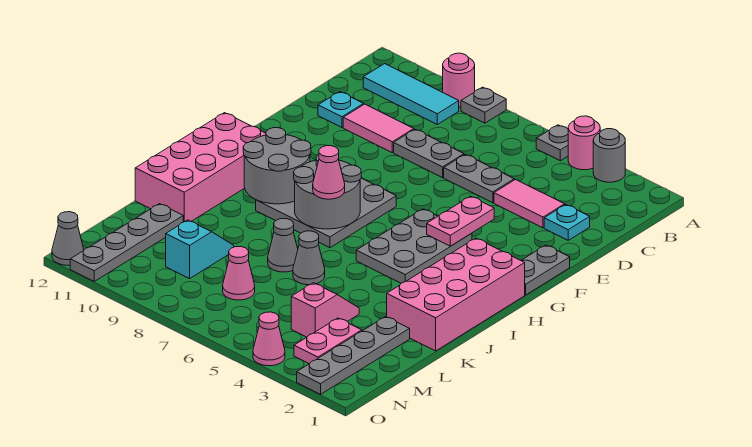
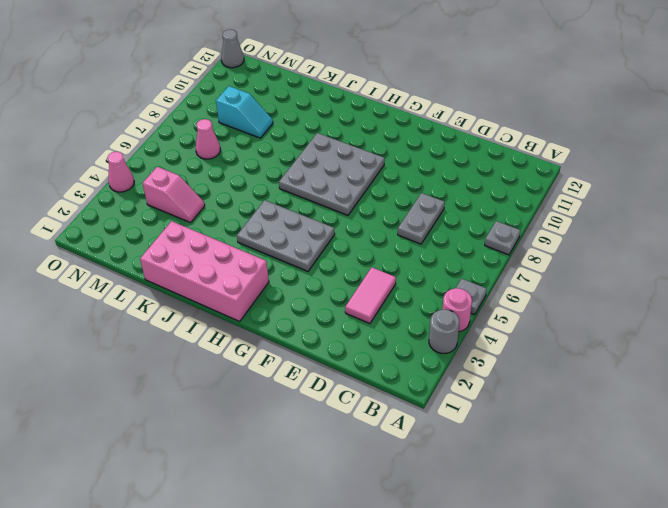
none -> pink round brick A9 level 1
none -> cyan tile B9:B11 level 1
none -> cyan plate D2 level 1
none -> grey plate D5:D6 level 1

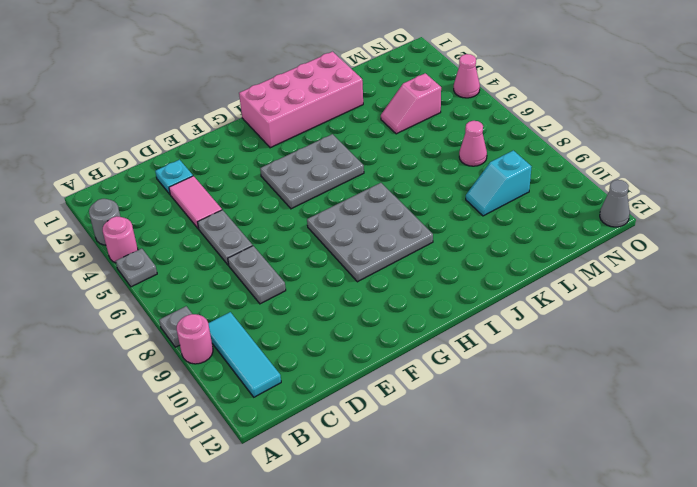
none -> pink tile D9:D10 level 1
none -> cyan plate D11 level 1
none -> grey plate F1:G1 level 1
none -> pink brick H11:K12 level 1

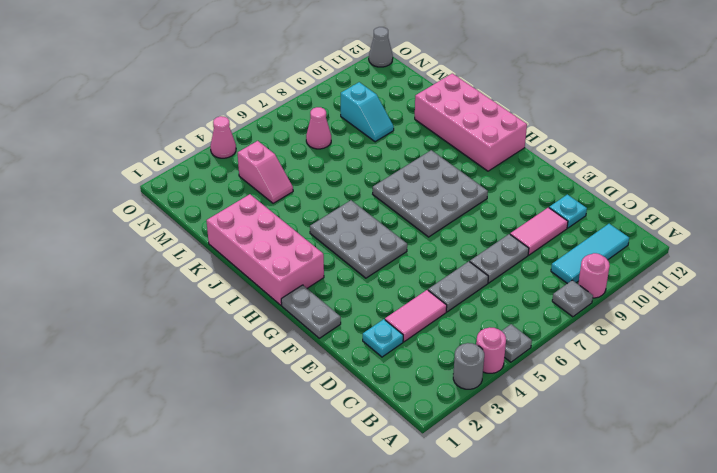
none -> grey cone K6 level 1
none -> grey cone K7 level 1
none -> grey plate L2:O2 level 1
none -> grey plate L11:O11 level 1

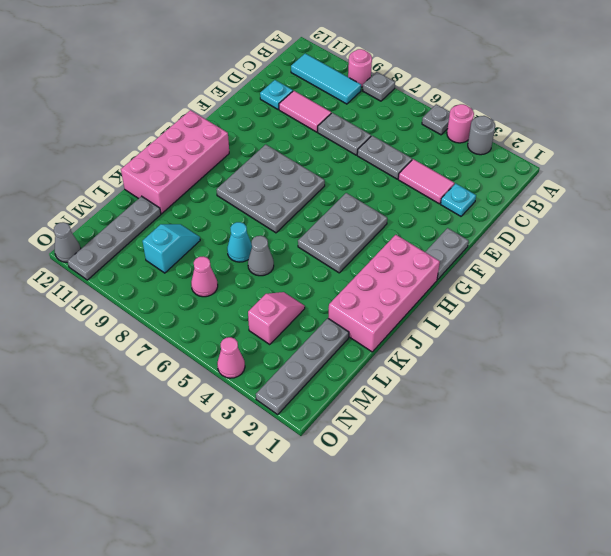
cyan cone K7 level 1 -> grey cone K7 level 1
none -> pink plate M3:N3 level 1
none -> pink plate F4:G4 level 2
none -> grey round brick H7:I8 level 2
none -> grey round brick H9:I10 level 2

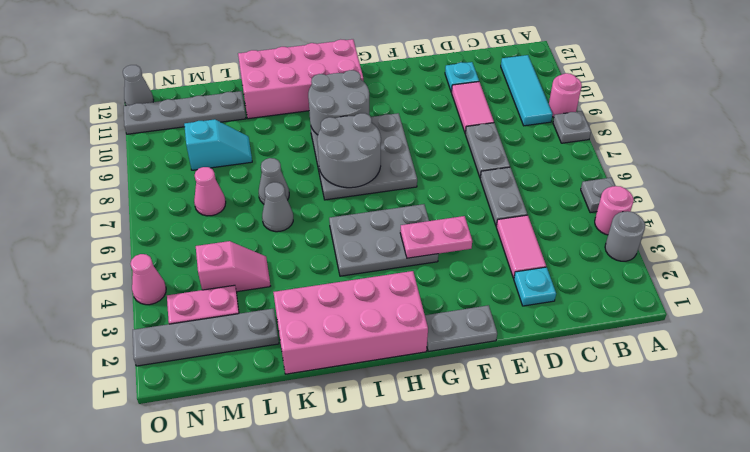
none -> pink cone I7 level 3

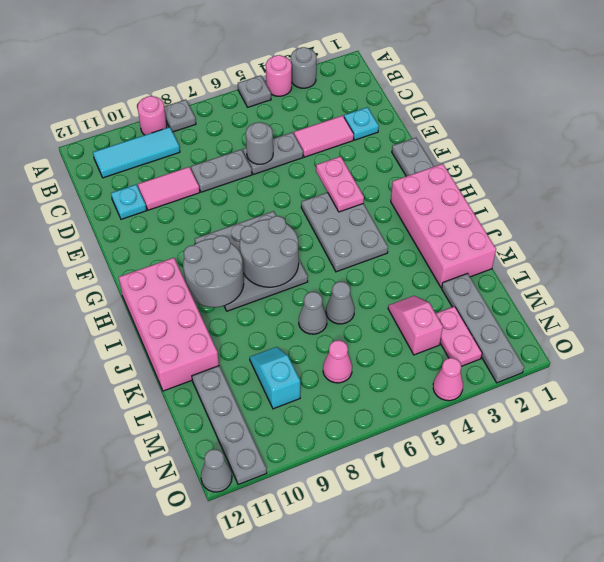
grey round brick D6 level 2 -> none
none -> pink cone I7 level 3

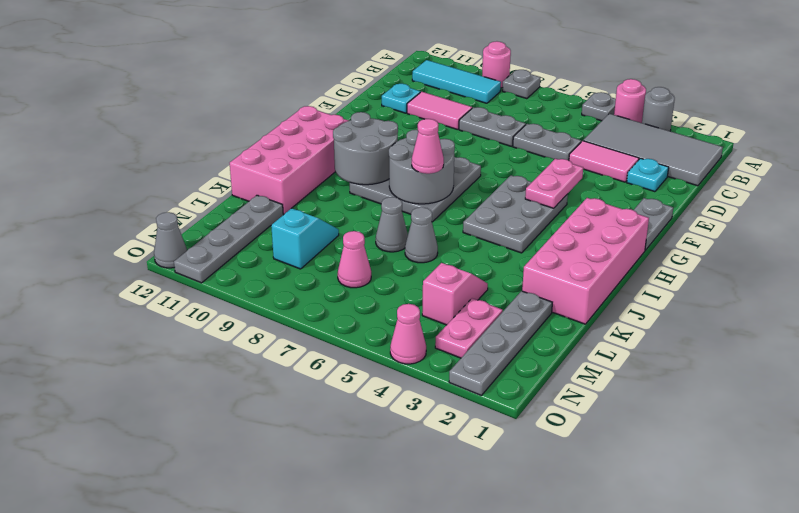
grey tile B1:C4 level 1 -> none

